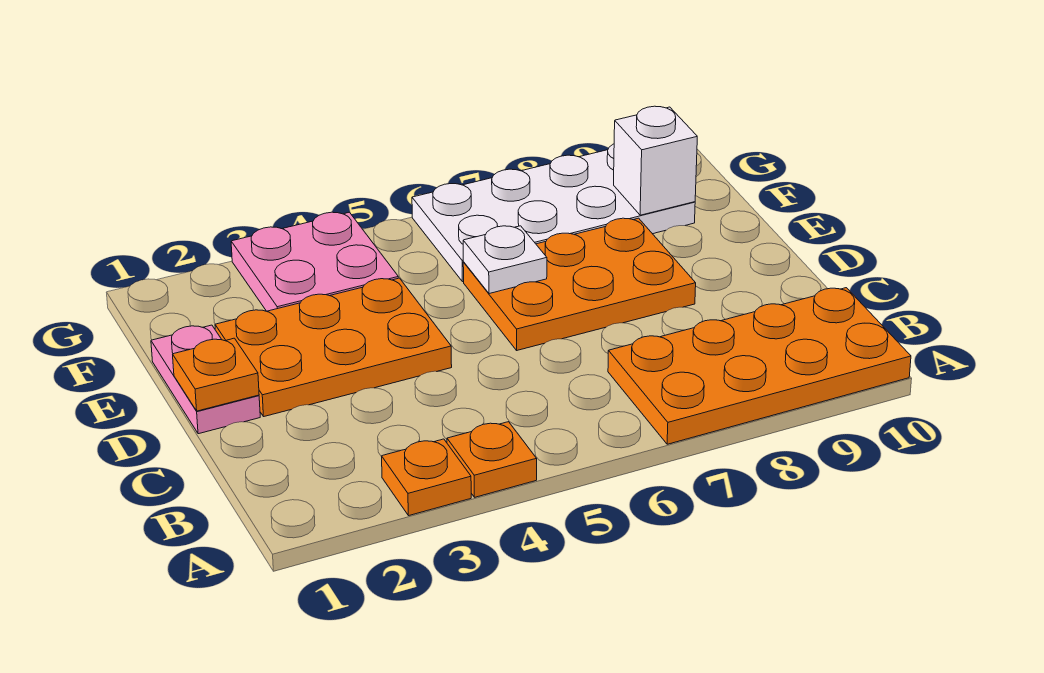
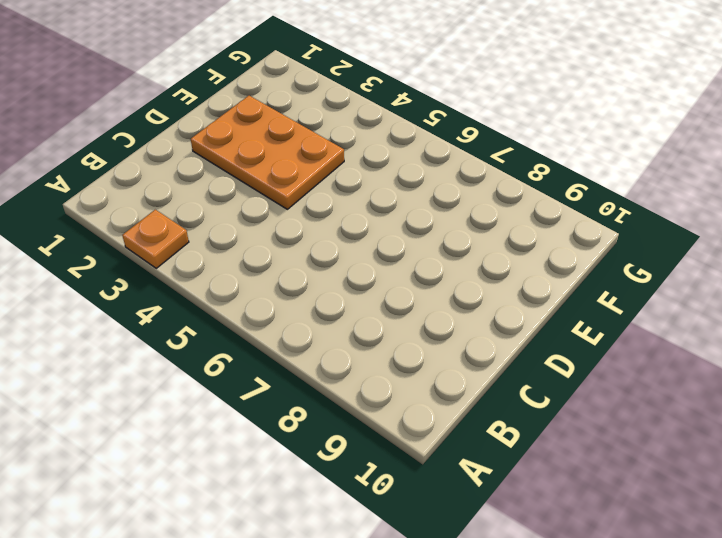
none -> orange plate A4 level 1
none -> orange plate A7:B10 level 1

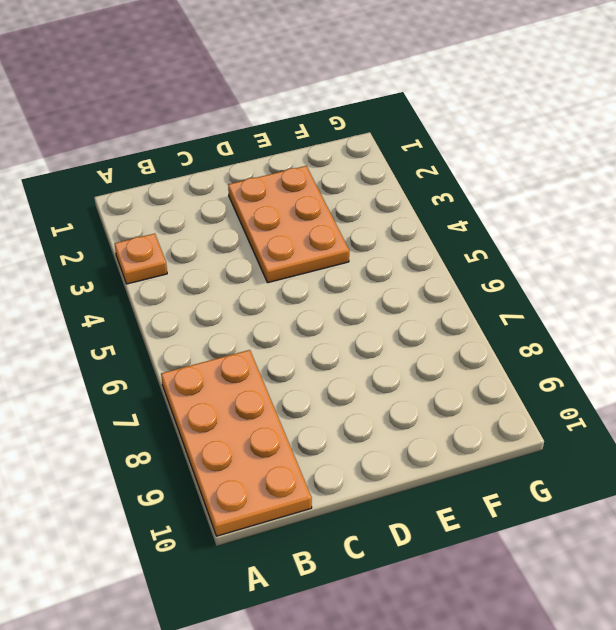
none -> orange plate A4 level 1
none -> pink plate D1:E1 level 1

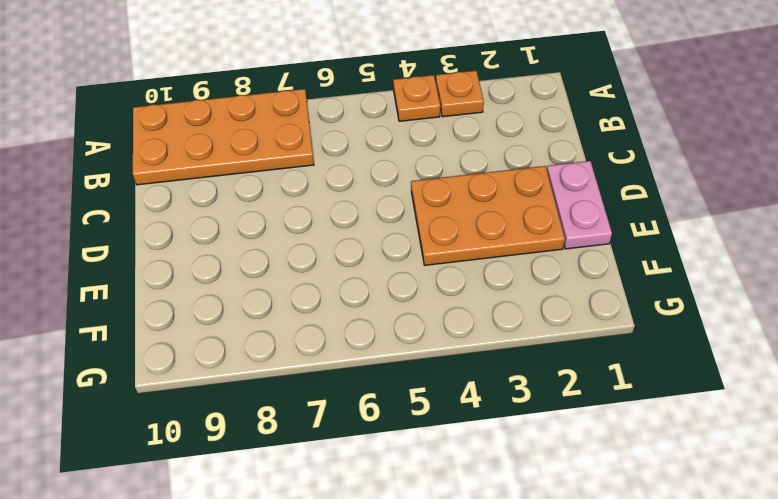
none -> orange plate D6:E8 level 1
none -> pink plate F3:G4 level 1

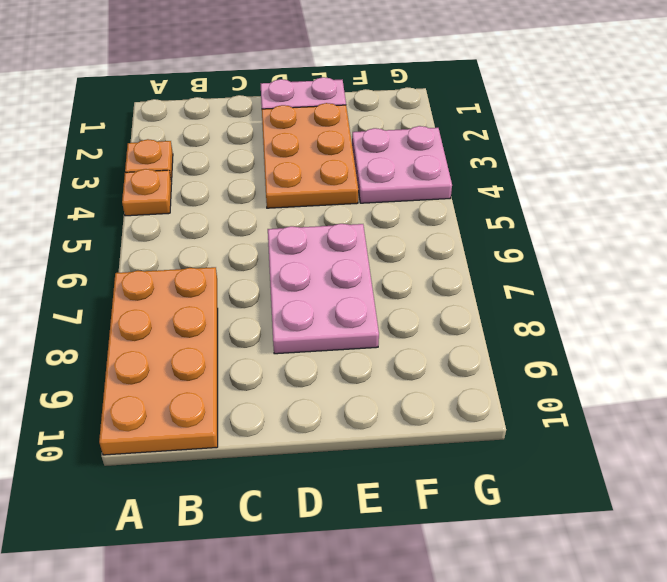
pink plate D6:E8 level 1 -> orange plate D6:E8 level 1
none -> white plate F6:G9 level 1
none -> orange plate D1 level 2

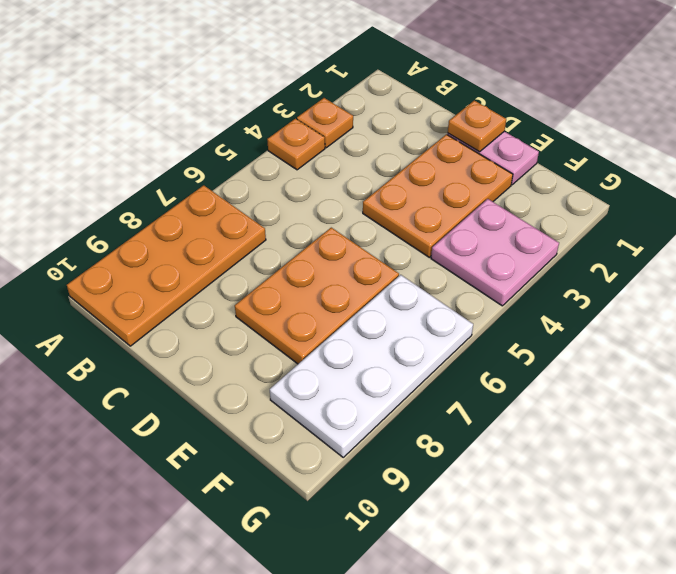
none -> white plate E6 level 2
none -> white brick F9 level 2

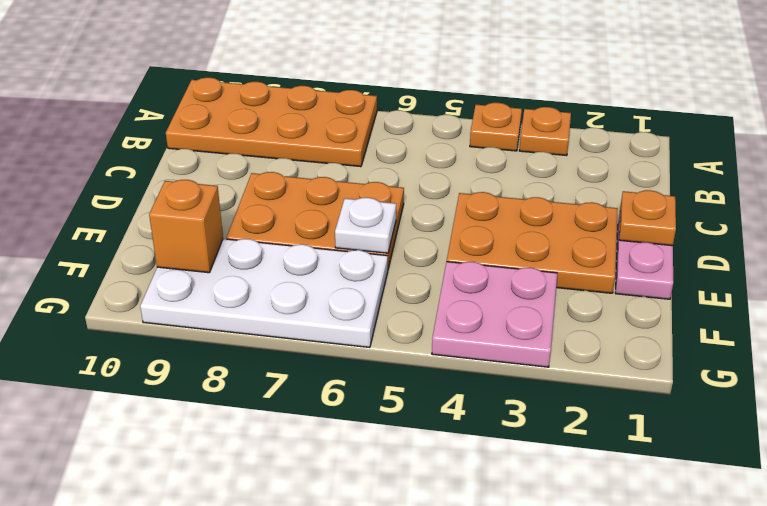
orange brick F9 level 2 -> white brick F9 level 2

